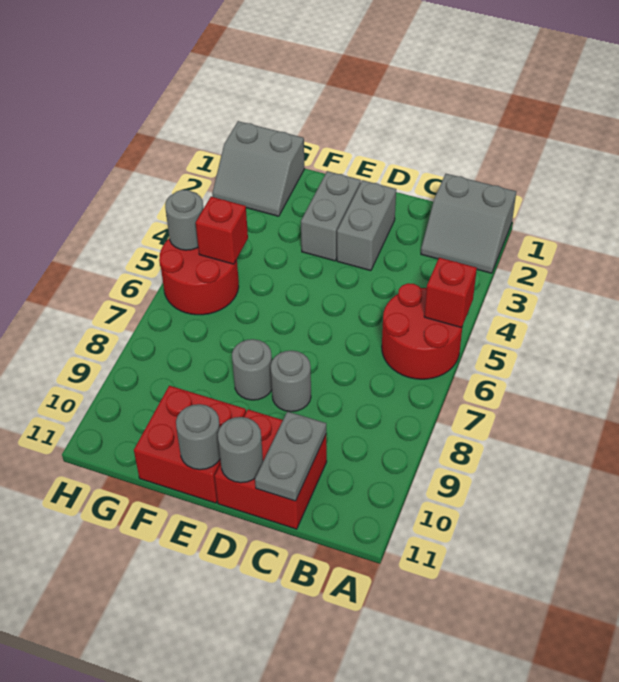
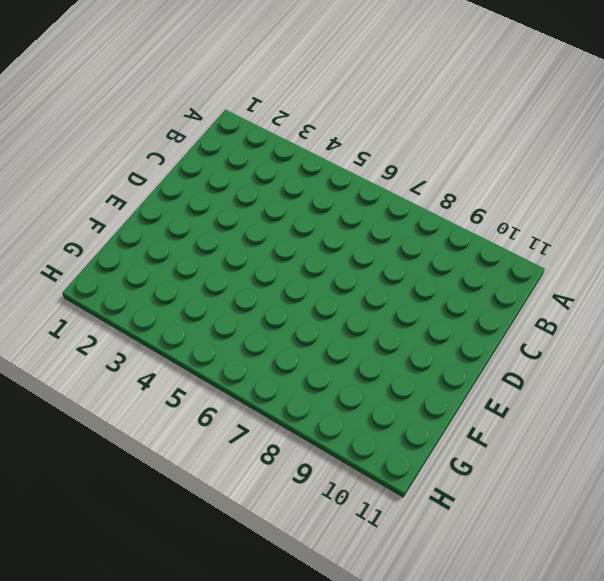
none -> grey slope A1:B2 level 1 top 1
none -> red round brick A5:B6 level 1
none -> red brick C10:D11 level 1

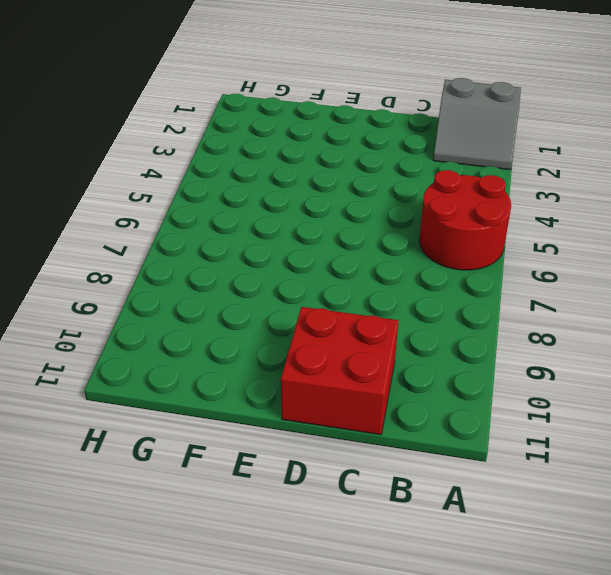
none -> grey brick D2:D3 level 1
none -> grey round brick D8 level 1
none -> grey brick E2:E3 level 1

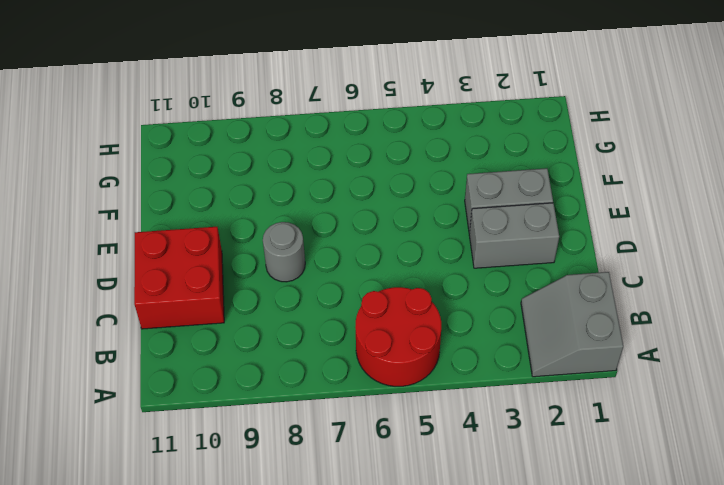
none -> grey round brick E8 level 1
none -> red brick E10:F11 level 1
none -> grey slope G1:H2 level 1 top 1

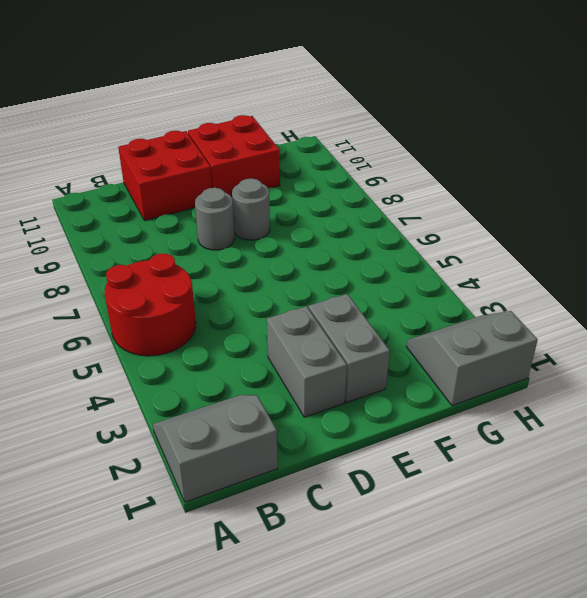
none -> red round brick G5:H6 level 1
none -> red brick A5 level 2
none -> grey plate C10:C11 level 2

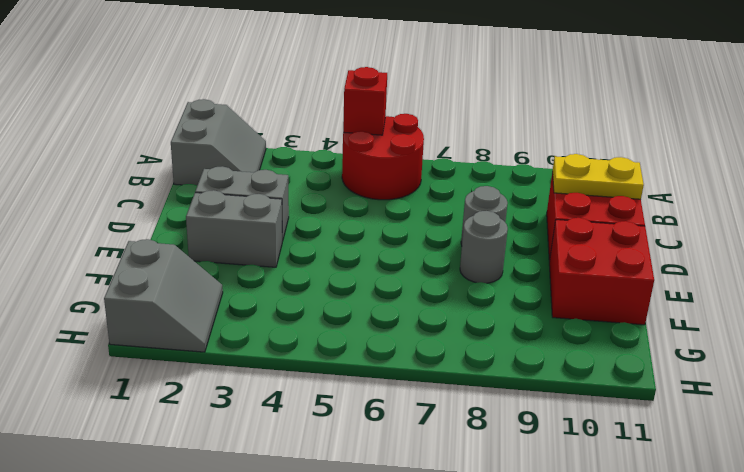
yellow plate C10:C11 level 2 -> grey plate C10:C11 level 2
none -> red round brick G5:H6 level 1
none -> grey round brick D11 level 2
none -> grey round brick E11 level 2

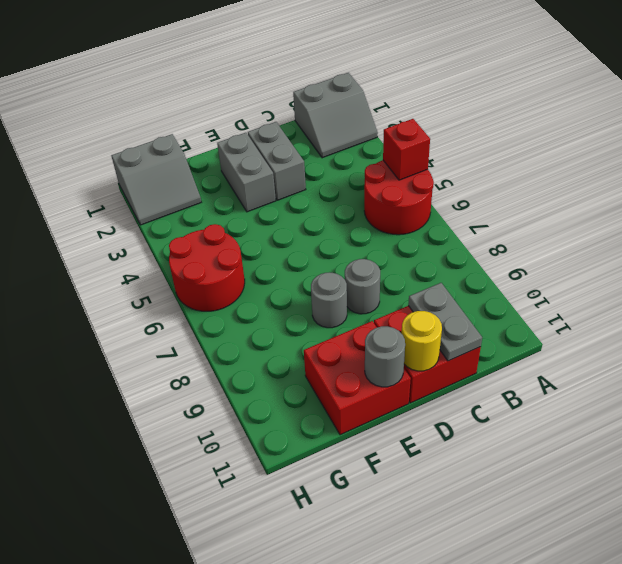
yellow round brick D11 level 2 -> grey round brick D11 level 2
none -> red brick G5 level 2
none -> grey round brick H5 level 2

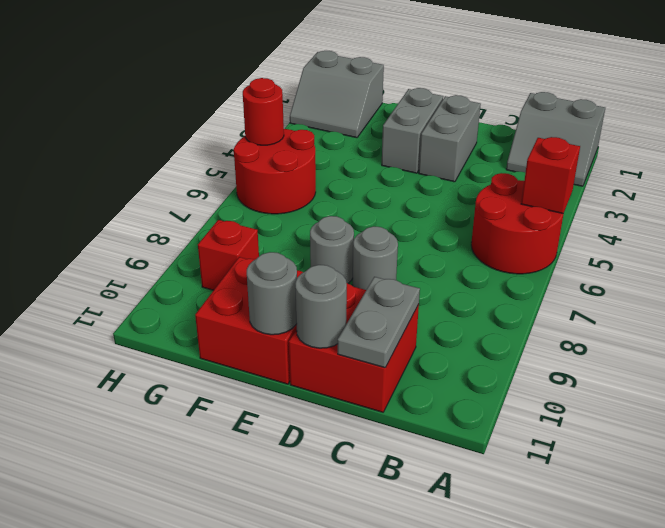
red brick G9 level 1 -> red brick G5 level 2
red round brick H5 level 2 -> grey round brick H5 level 2

